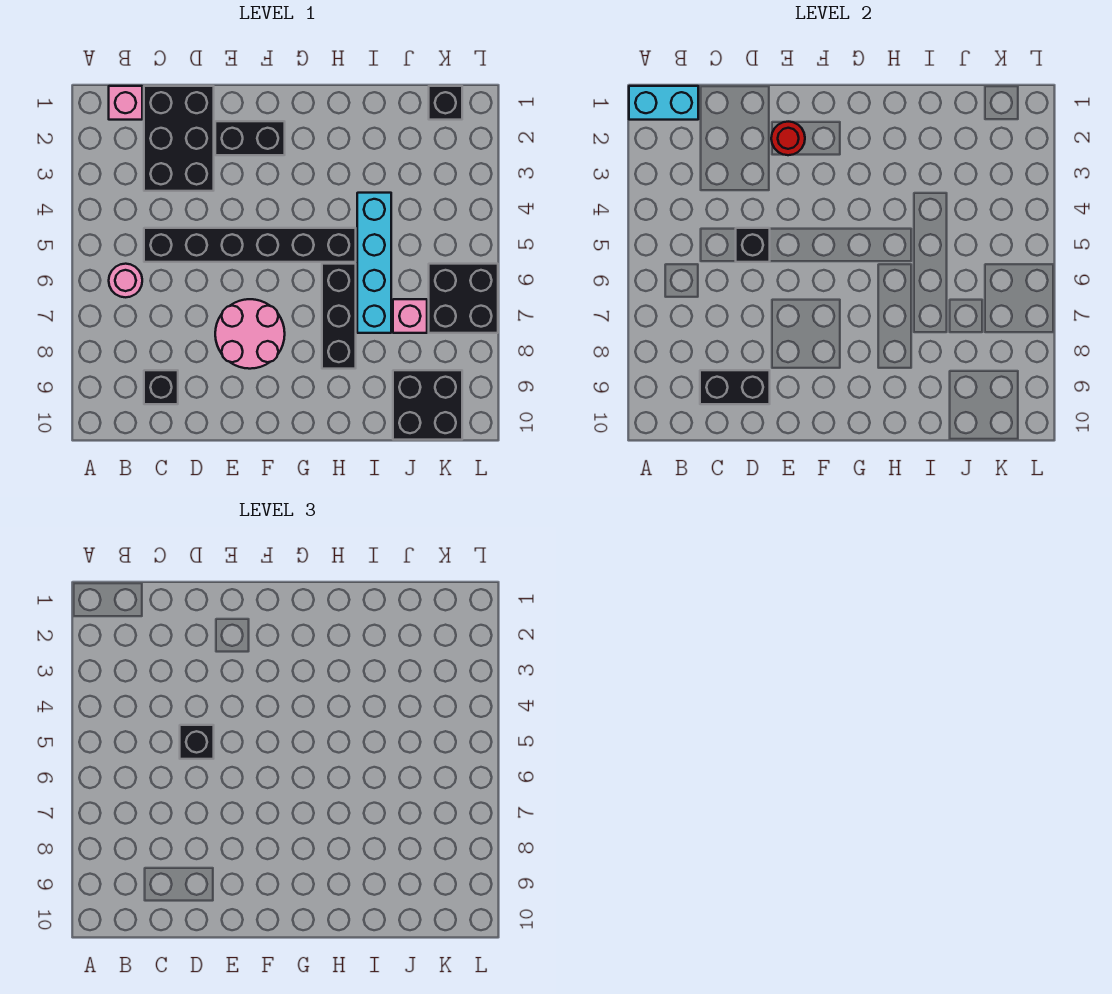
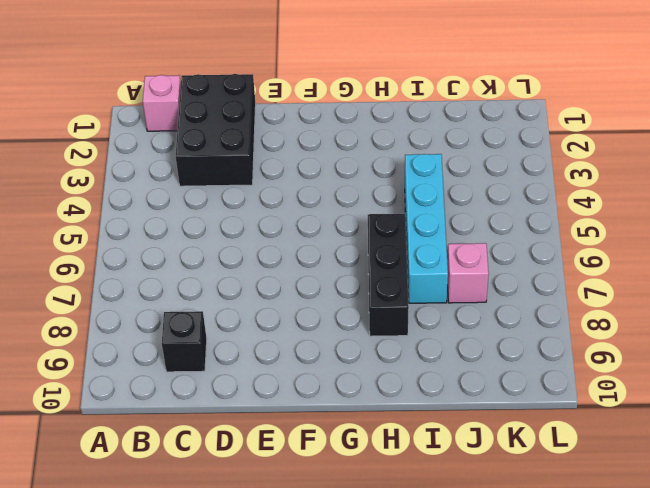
none -> pink round brick B6 level 1
none -> black brick C5:H5 level 1
none -> black brick E2:F2 level 1

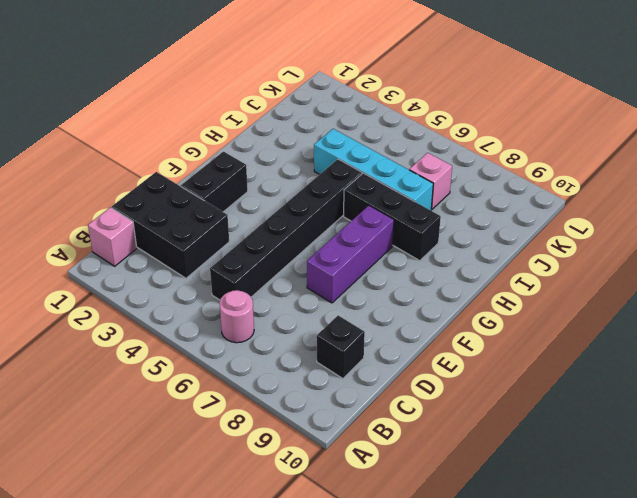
purple brick E7:G7 level 1 -> pink round brick E7:F8 level 1
none -> black brick J9:K10 level 1
none -> black brick K1 level 1
none -> black brick K6:L7 level 1

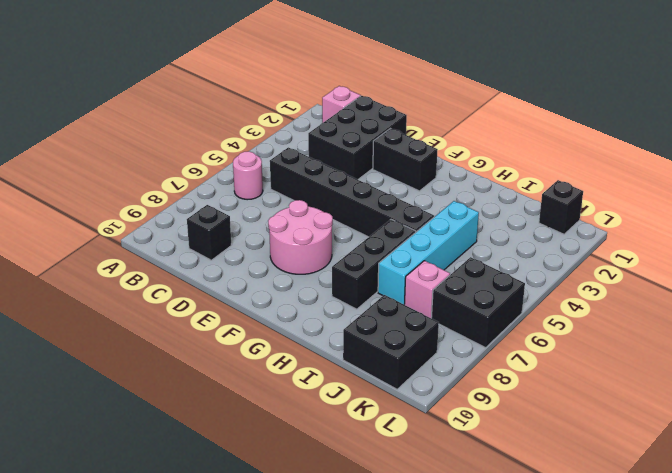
none -> cyan brick A1:B1 level 2
none -> black brick C9:D9 level 2
none -> black brick D5 level 2

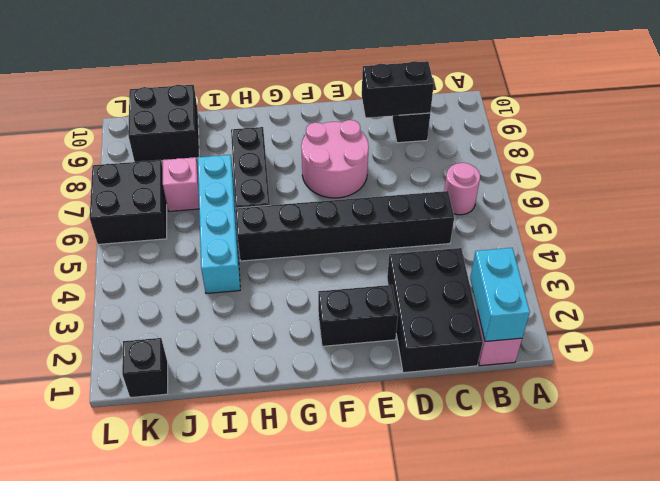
cyan brick B1:B2 level 2 -> cyan brick A1:B1 level 2
none -> black brick D5 level 2
none -> red round brick E2 level 2
none -> black brick D5 level 3

